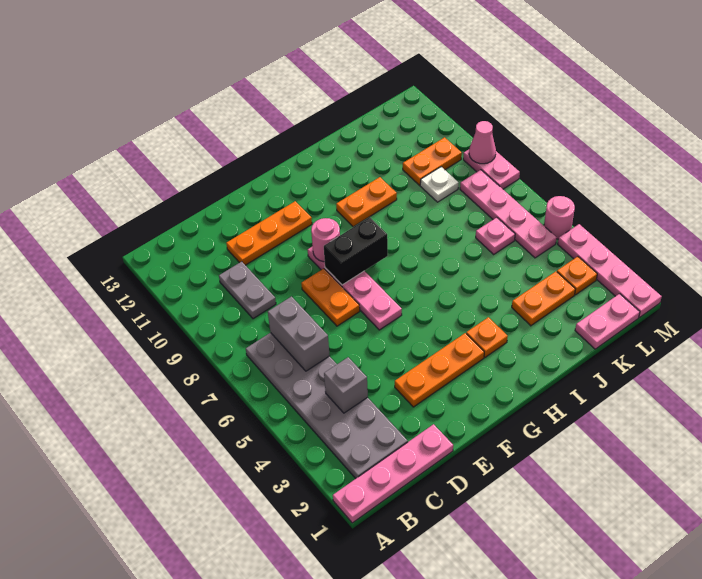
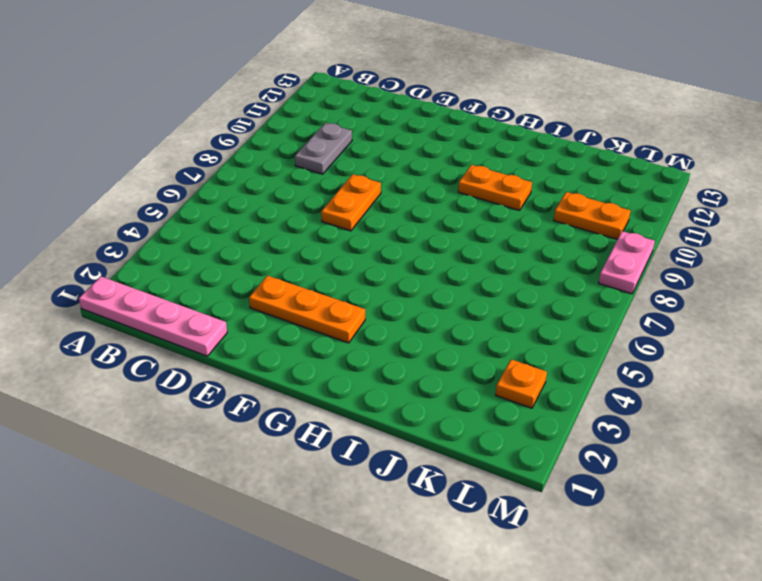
none -> grey plate B2:C7 level 1
none -> orange plate D11:F11 level 1
none -> pink plate F6:F9 level 1

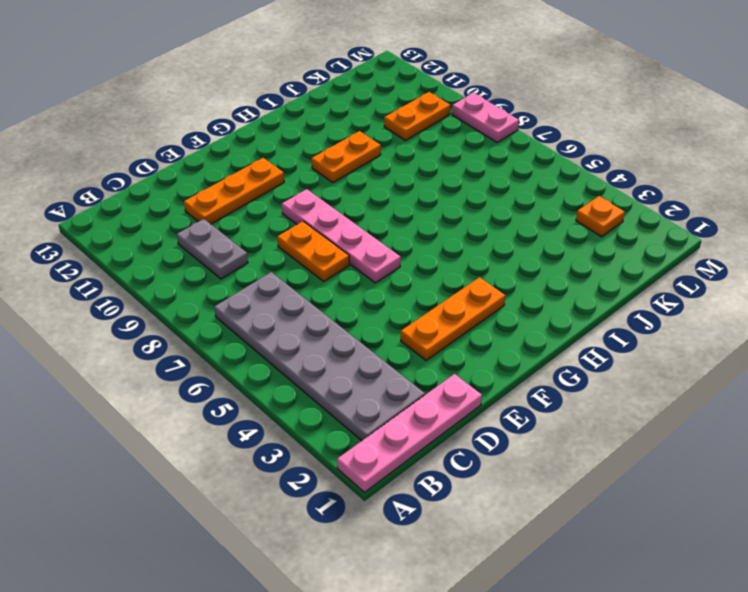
none -> orange plate H3 level 1
none -> orange plate J3:K3 level 1
none -> pink plate K1:L1 level 1

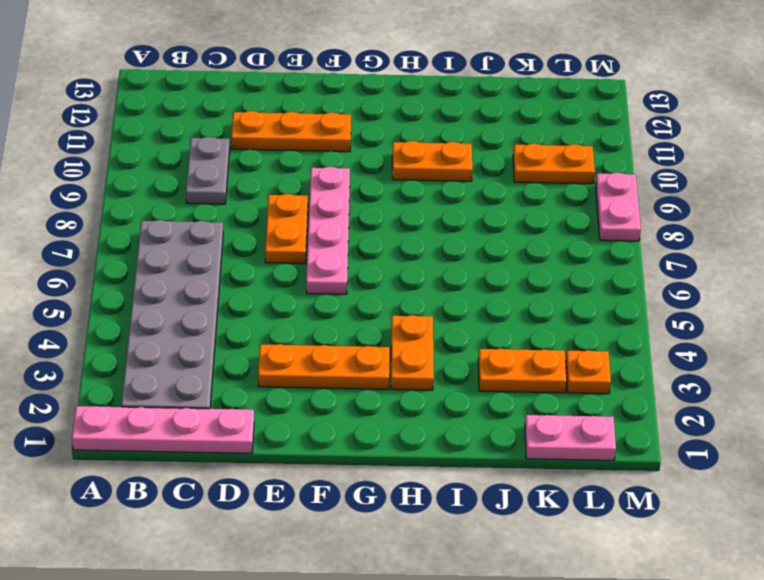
orange plate H3:H4 level 1 -> orange plate H3 level 1
none -> pink plate K6 level 1
none -> white plate K9 level 1
none -> pink plate L5:L8 level 1

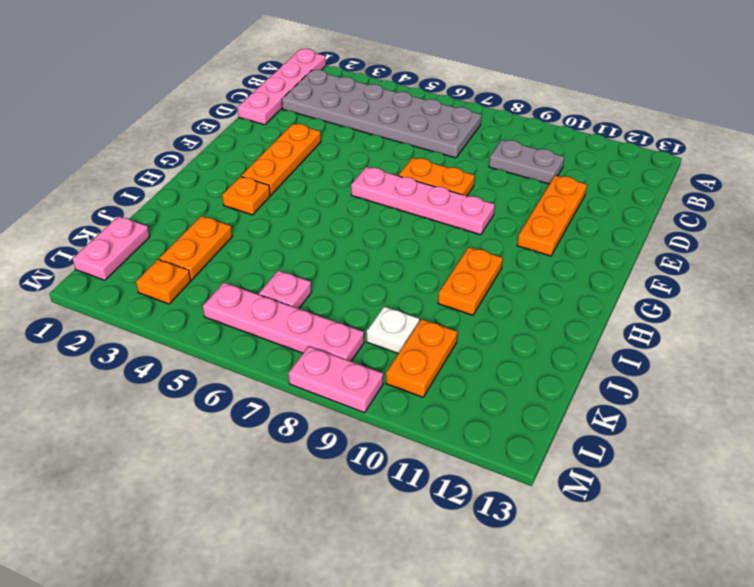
none -> pink plate M1:M4 level 1
none -> pink round brick M5 level 1
none -> grey brick C4 level 2

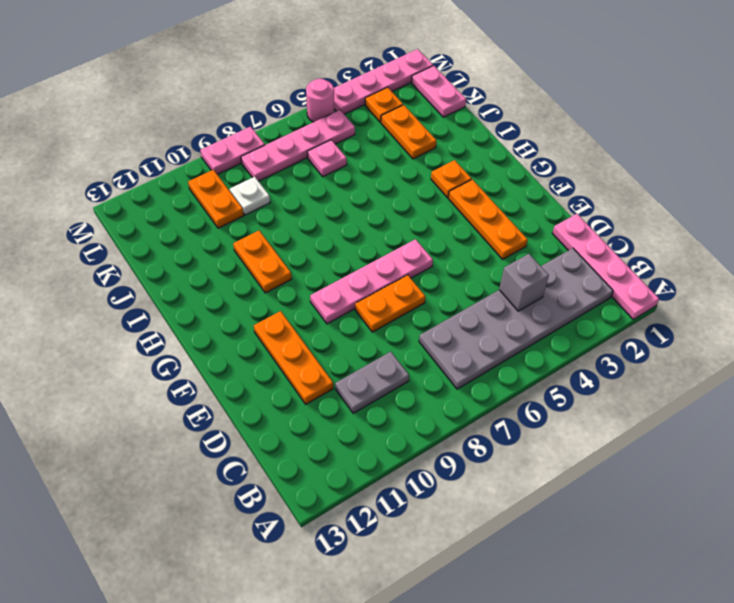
none -> grey brick C6:C7 level 2
none -> black brick F8:G8 level 2
none -> pink round brick F9 level 2

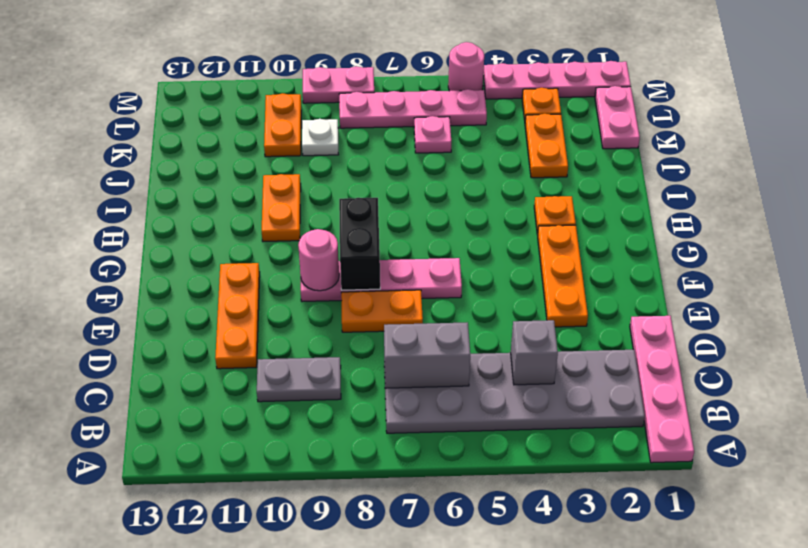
none -> pink cone M9 level 2

